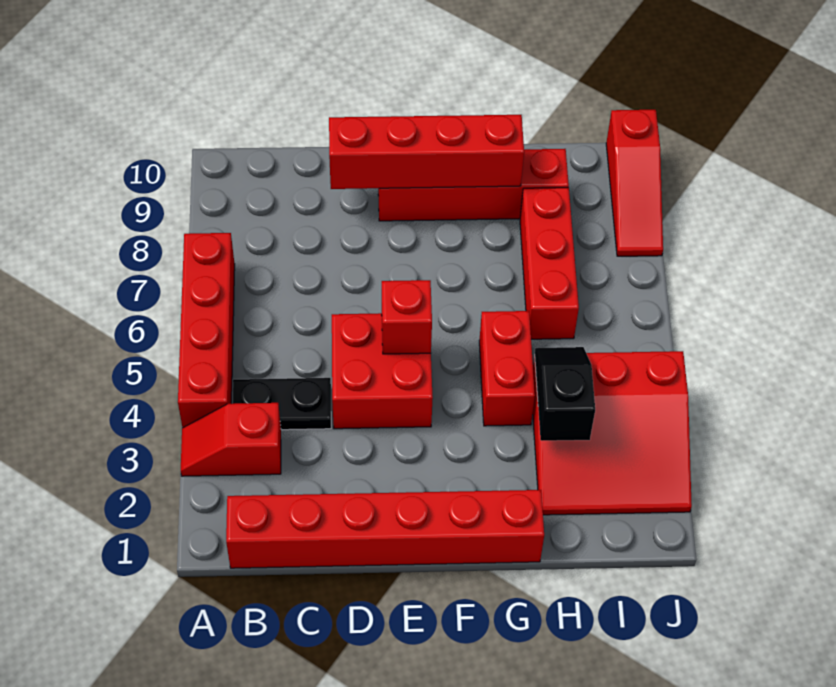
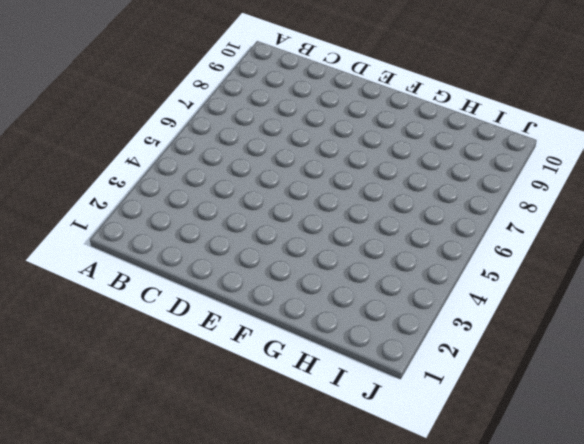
none -> red slope A3:B3 level 1 top B
none -> red brick A4:A7 level 1
none -> red brick B1:G1 level 1

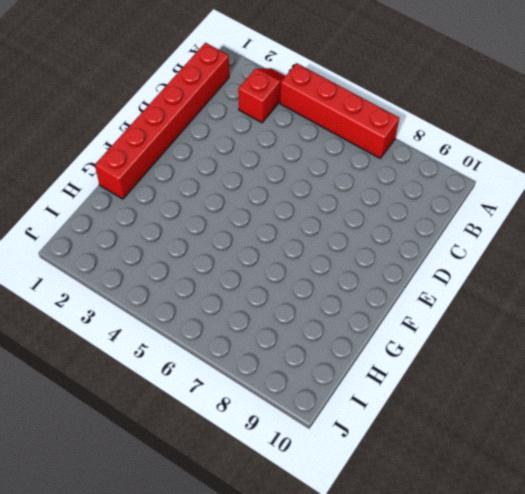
none -> black plate B4:C4 level 1
none -> red brick D4:E5 level 1
none -> red brick E9:H9 level 1

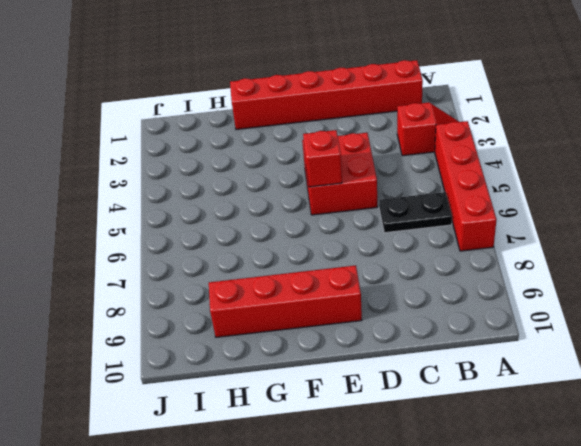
black plate B6:C6 level 1 -> black plate B4:C4 level 1
none -> red brick G4:G5 level 1
none -> red slope H2:J4 level 1 top 4
none -> red brick H6:H8 level 1

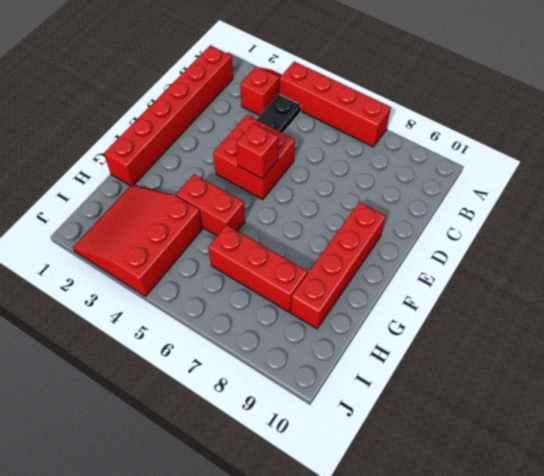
none -> red slope J8:J10 level 1 top 10
none -> red brick D9:G9 level 2
none -> black slope H3:H4 level 2 top 3

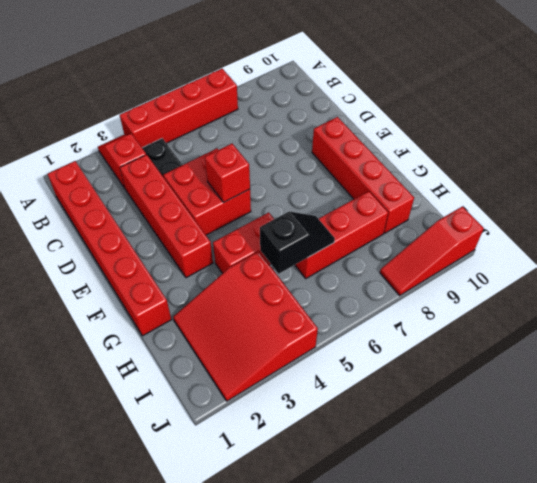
red brick C3:F3 level 1 -> red brick D9:G9 level 2
black slope H5:H6 level 2 top 5 -> black slope H3:H4 level 2 top 3

